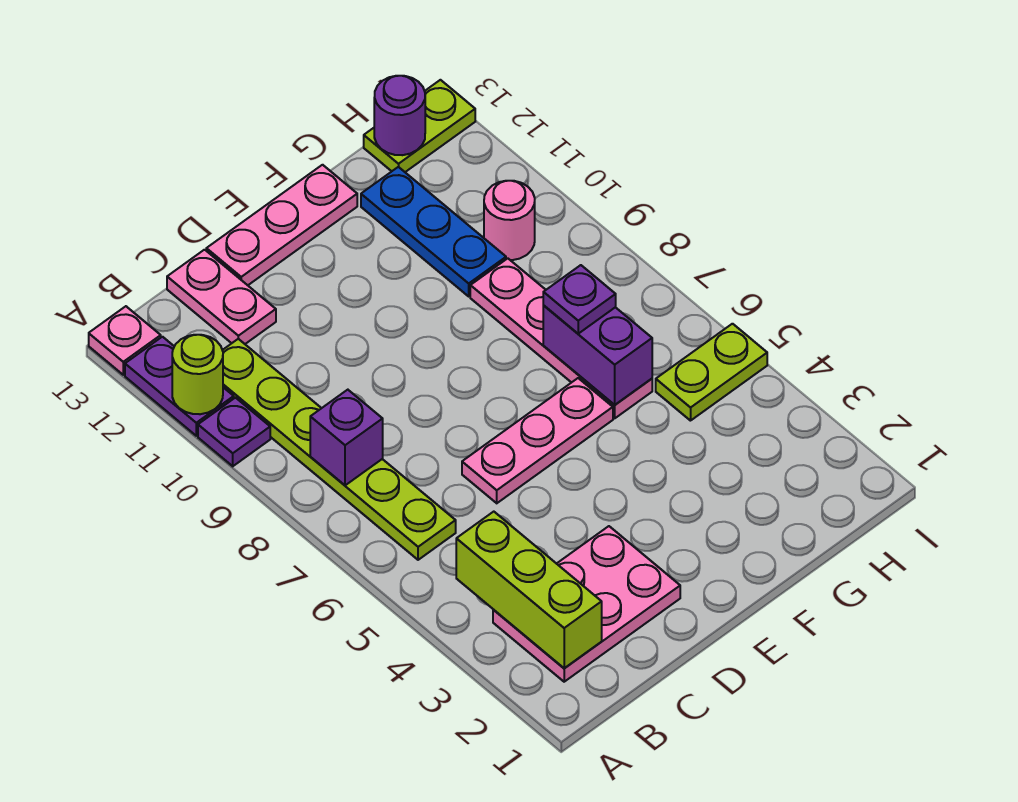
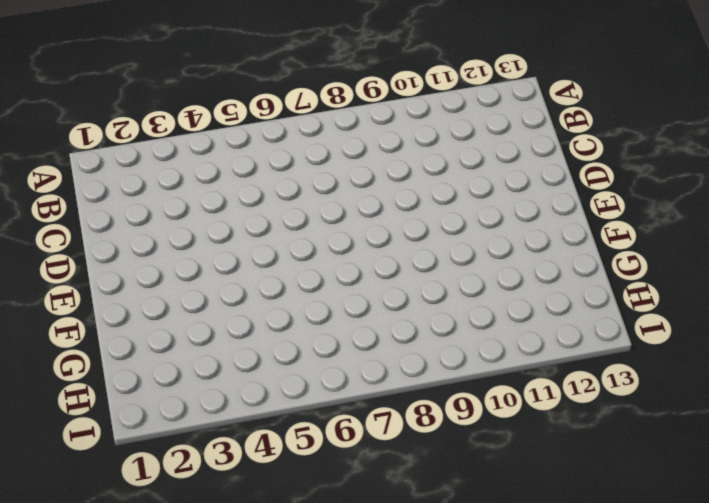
none -> purple plate A10 level 1
none -> purple plate A11:A12 level 1
none -> pink plate A13 level 1

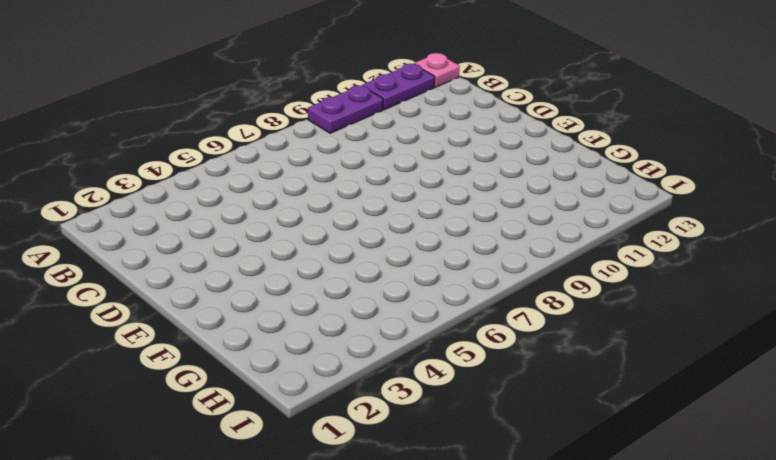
purple plate A9:A10 level 1 -> purple plate A10 level 1
none -> pink plate B2:D3 level 1
none -> lime plate B6:B11 level 1
none -> pink plate C12:C13 level 1

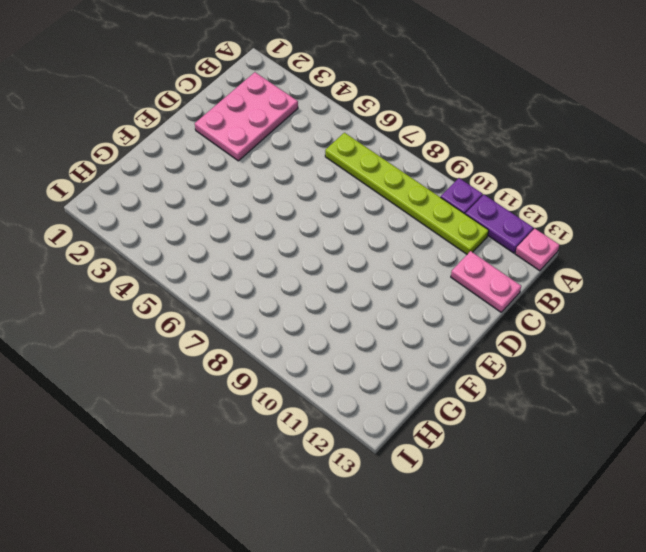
none -> pink plate D6:F6 level 1
none -> pink plate D13:F13 level 1
none -> pink plate G6:G9 level 1

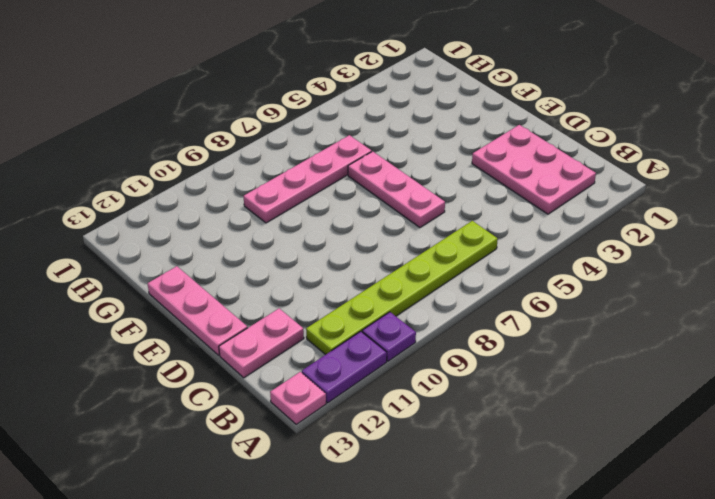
none -> blue plate G10:G12 level 1
none -> lime plate H5:I5 level 1
none -> pink round brick H10 level 1

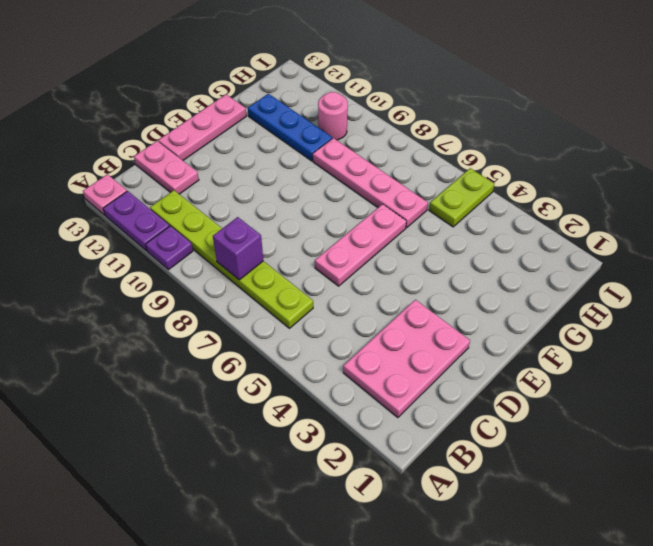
none -> lime plate H13:I13 level 1
none -> lime round brick A11 level 2
none -> lime brick B2:B4 level 2

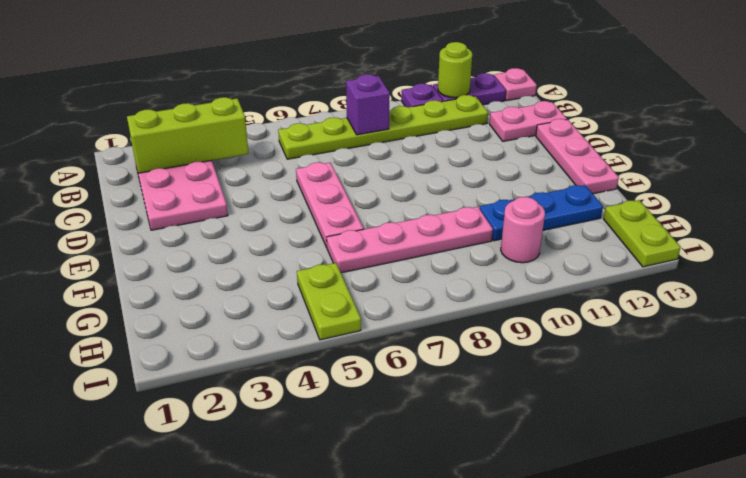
none -> purple brick G6:G7 level 2
none -> purple round brick H13 level 2
none -> purple plate G7 level 3

